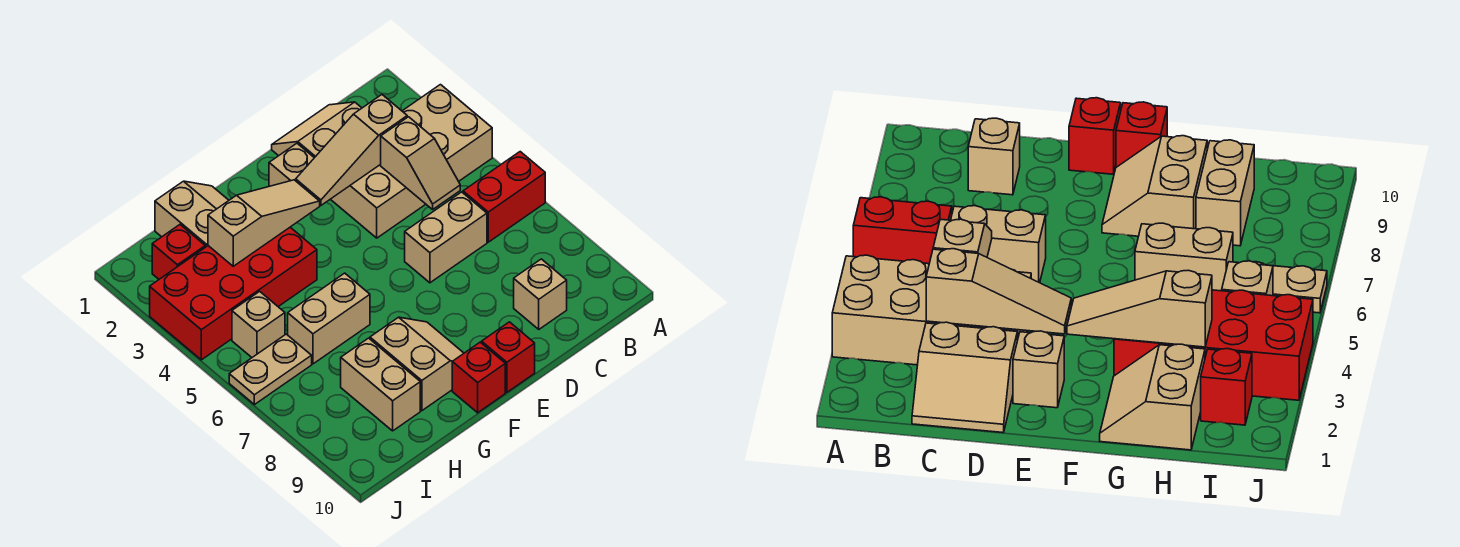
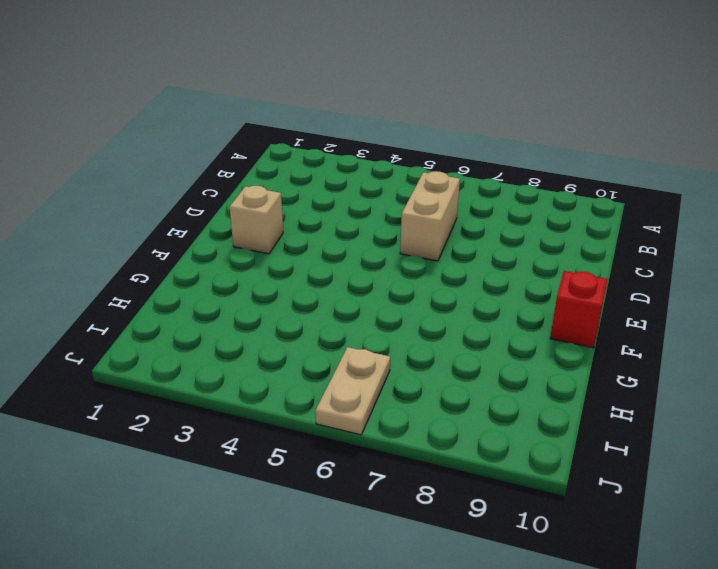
none -> tan brick A3:D4 level 1
none -> red brick A6:B6 level 1
none -> tan slope C1:D2 level 1 top 2

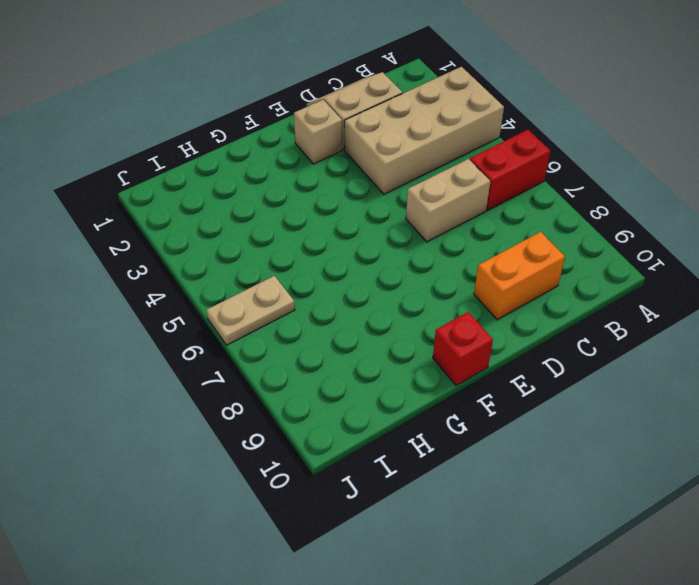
orange brick C9:D9 level 1 -> tan brick C9 level 1
none -> red brick E10 level 1
none -> tan slope F8:G9 level 1 top G
none -> tan slope G1:H2 level 1 top H

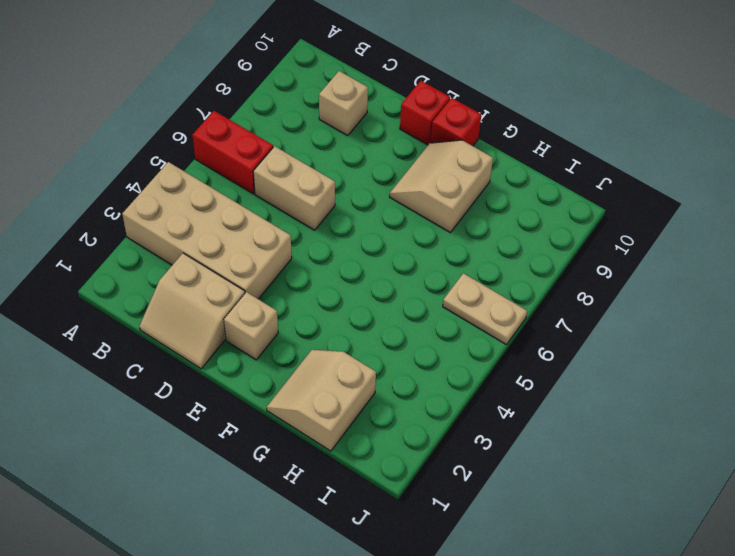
none -> red brick G3:J4 level 1
none -> tan brick G6:H6 level 1
none -> tan brick H8:H9 level 1

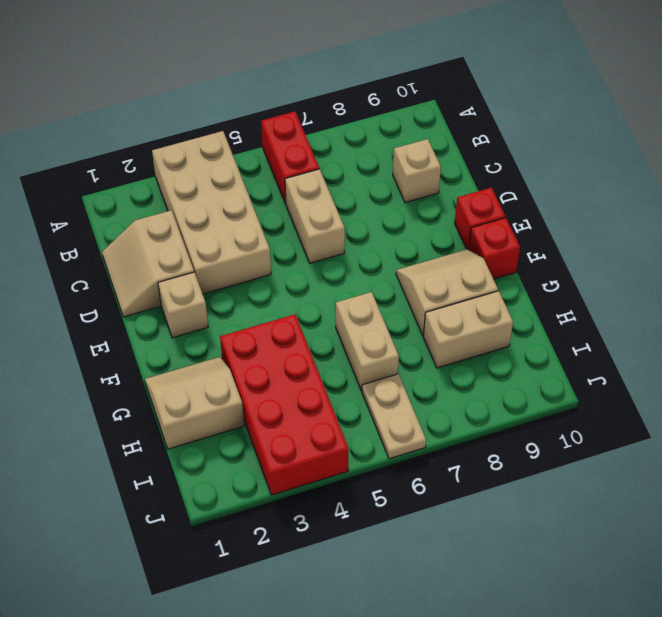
none -> red brick I2 level 1
none -> tan brick I5 level 1
none -> tan slope C3:E3 level 2 top C

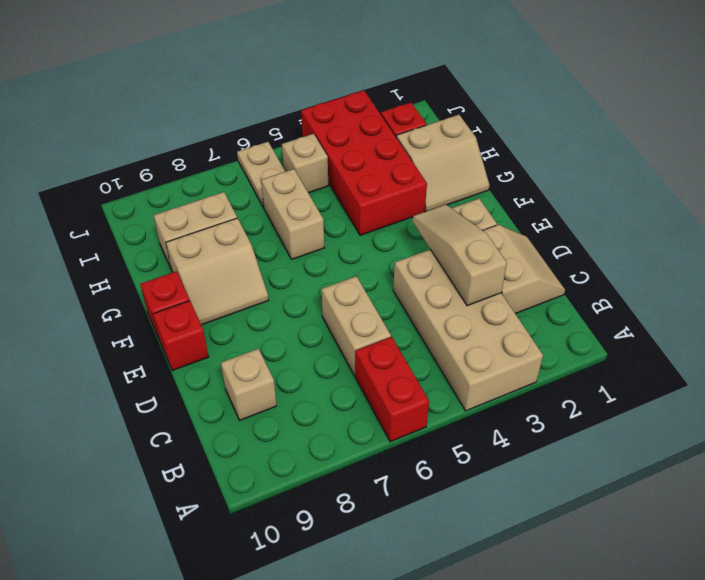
none -> tan slope C4:C5 level 2 top 4
none -> tan slope F3:H3 level 2 top H

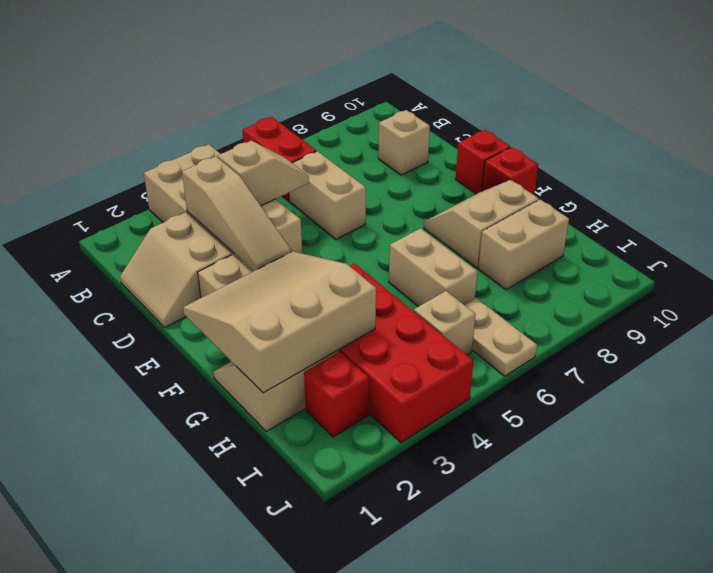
tan slope F1:H3 level 2 top H -> tan slope F3:H3 level 2 top H

